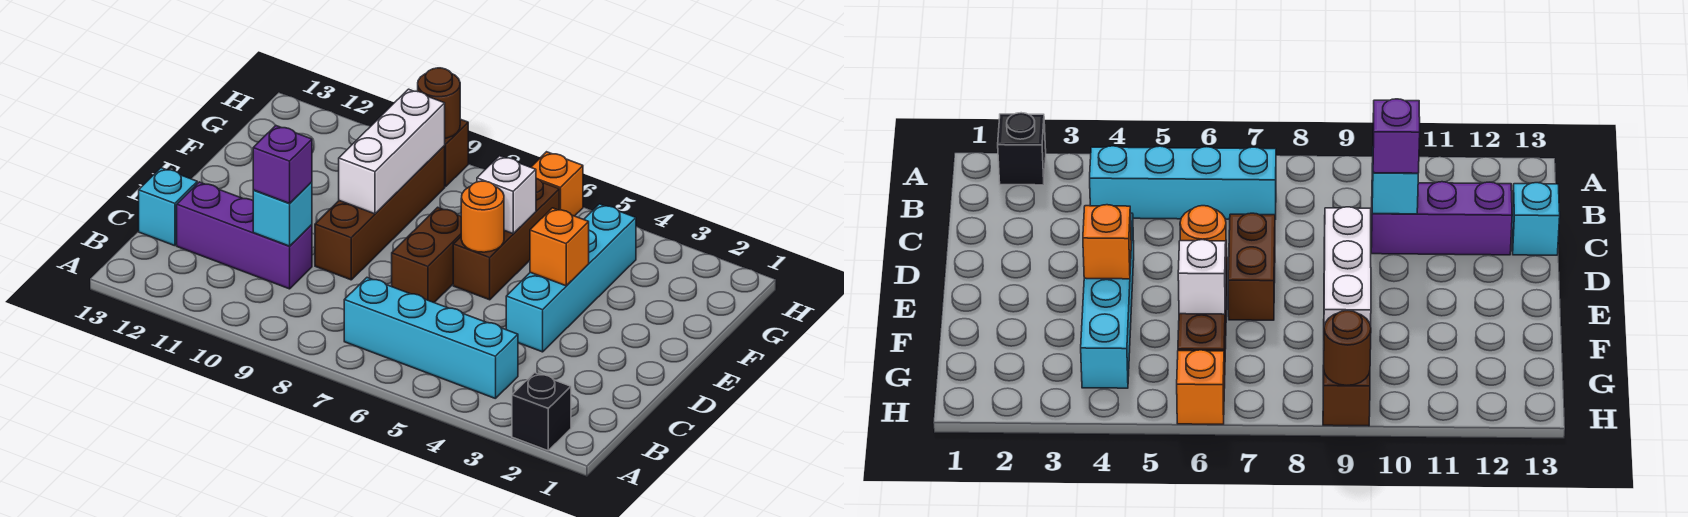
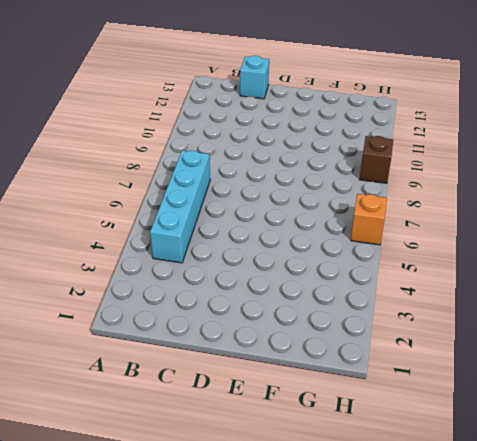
none -> black brick A2 level 1
none -> purple brick C10:C12 level 1
none -> cyan brick D4:G4 level 1

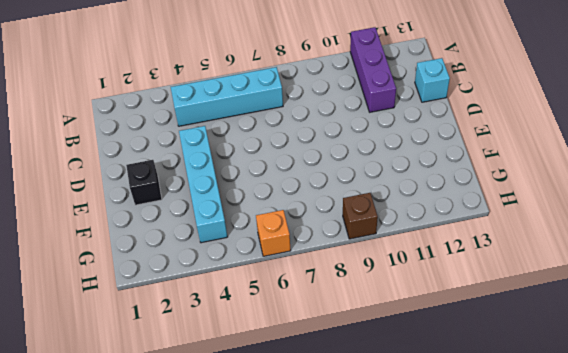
purple brick A11:C11 level 1 -> purple brick C10:C12 level 1
black brick E2 level 1 -> black brick A2 level 1
none -> brown brick D7:E7 level 1
none -> brown brick D9:G9 level 1
none -> brown brick E6:G6 level 1

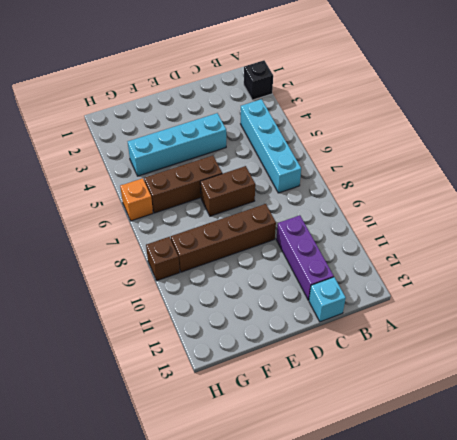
none -> cyan brick C10 level 2
none -> orange brick E4 level 2
none -> orange round brick E6 level 2

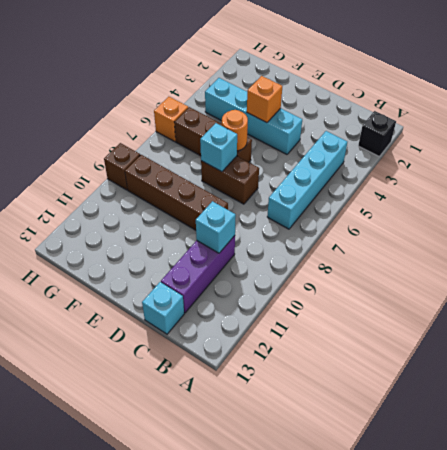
cyan brick E7 level 2 -> none
none -> white brick E9:G9 level 2
none -> white brick F6 level 2
none -> brown round brick H9 level 2

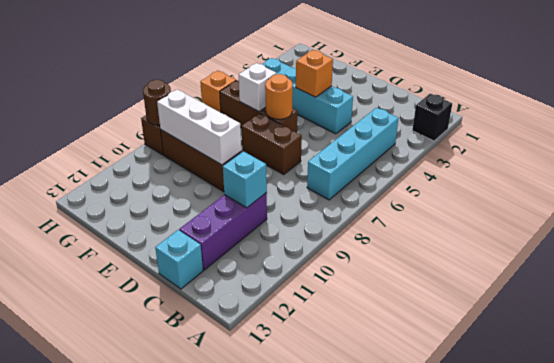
none -> purple brick C10 level 3

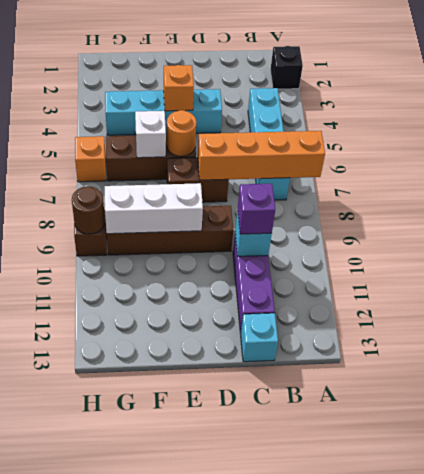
orange brick A7:D7 level 2 -> none

